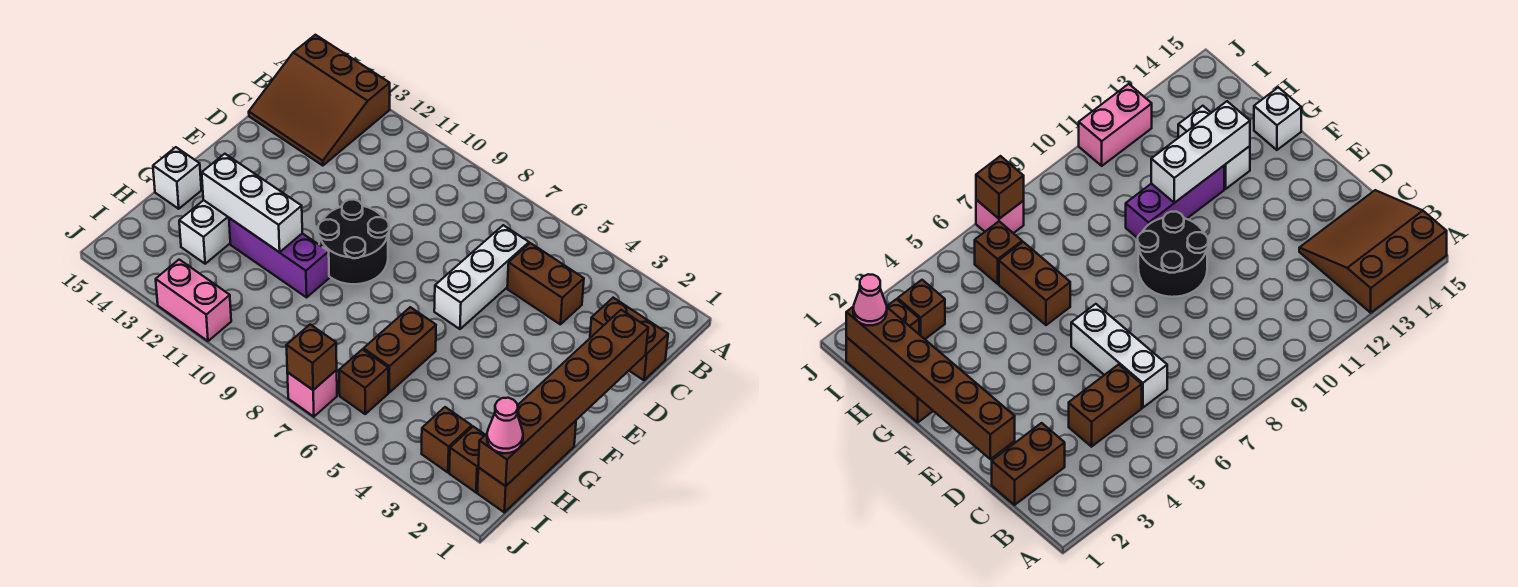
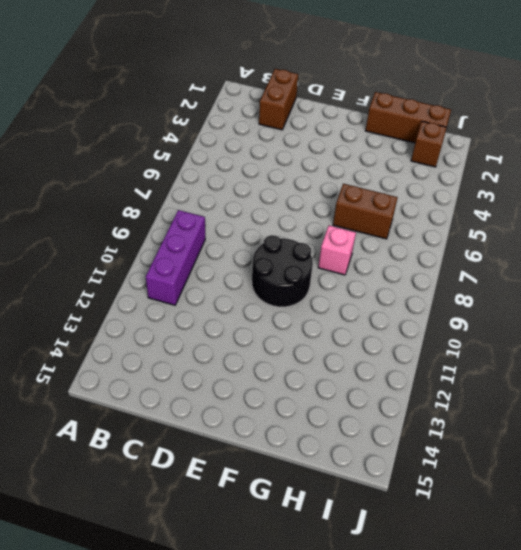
purple brick B9:B11 level 1 -> purple brick G10:G12 level 1
pink brick G8 level 1 -> pink brick J7 level 1
none -> brown slope A13:C15 level 1 top A
none -> brown brick C4:C5 level 1
none -> white brick C6:E6 level 1

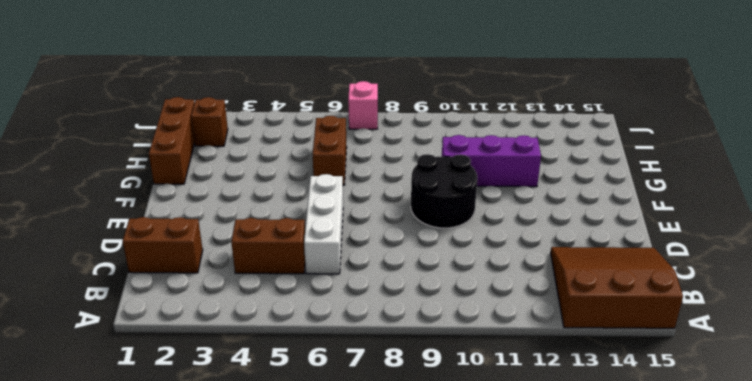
none -> white brick G13:H13 level 1
none -> white brick G15 level 1
none -> brown brick I3 level 1

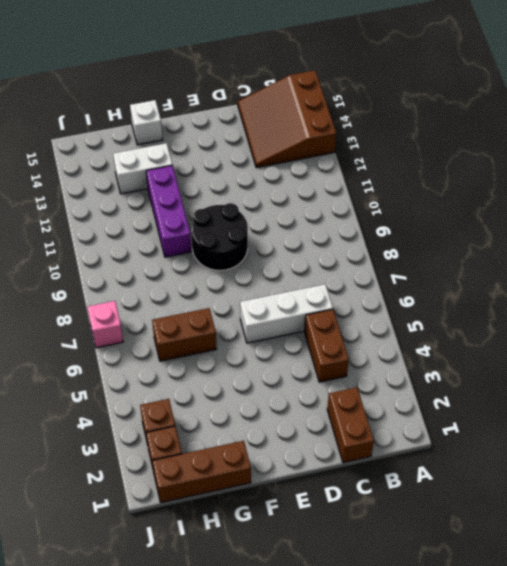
none -> brown brick I6 level 1
none -> pink brick J11:J12 level 1
none -> brown brick D1:I1 level 2

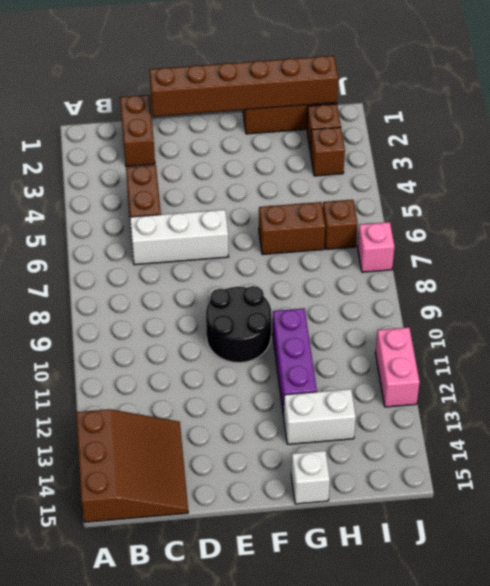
none -> white brick G11:G13 level 2
none -> brown brick J7 level 2
none -> pink cone I1 level 3

